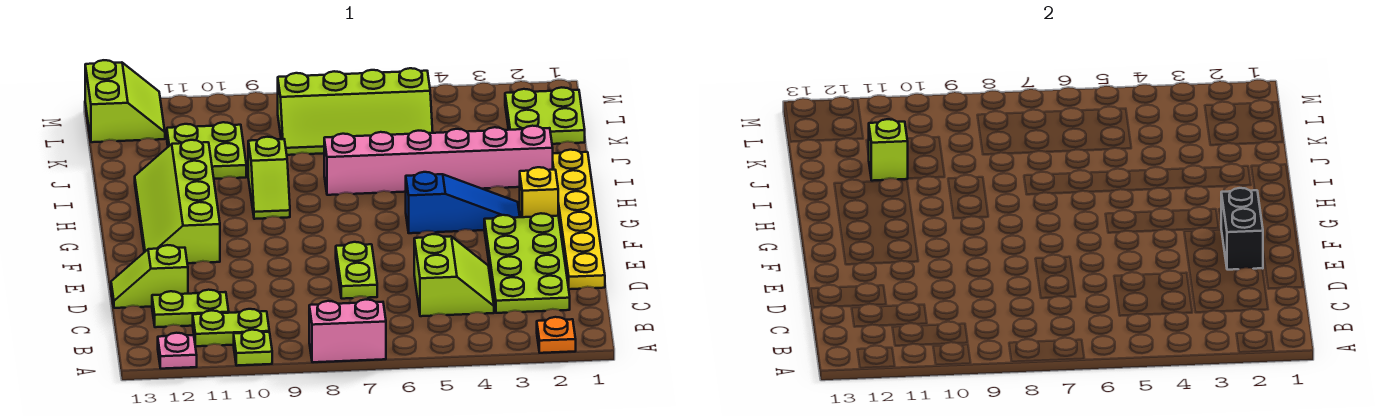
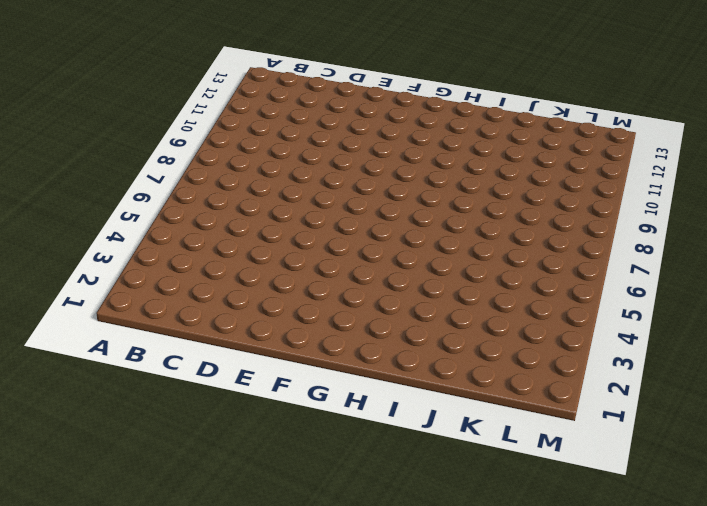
none -> orange plate A2 level 1
none -> pink brick A7:A8 level 1
none -> lime plate A10 level 1

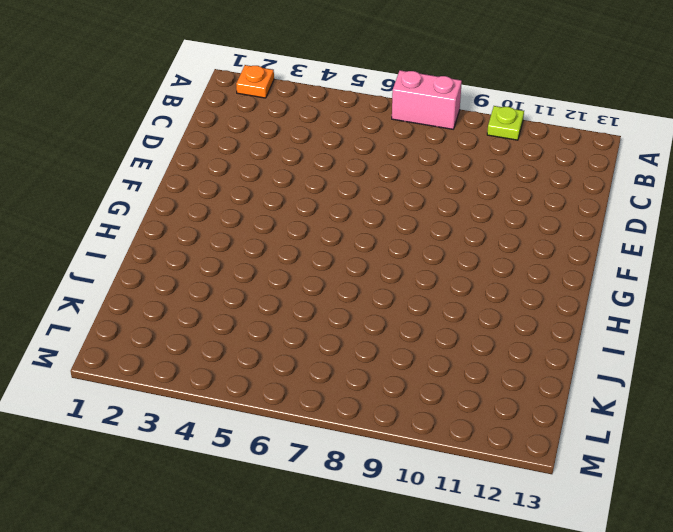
none -> pink plate A12 level 1
none -> lime plate B10:B11 level 1
none -> lime plate C2:F3 level 1

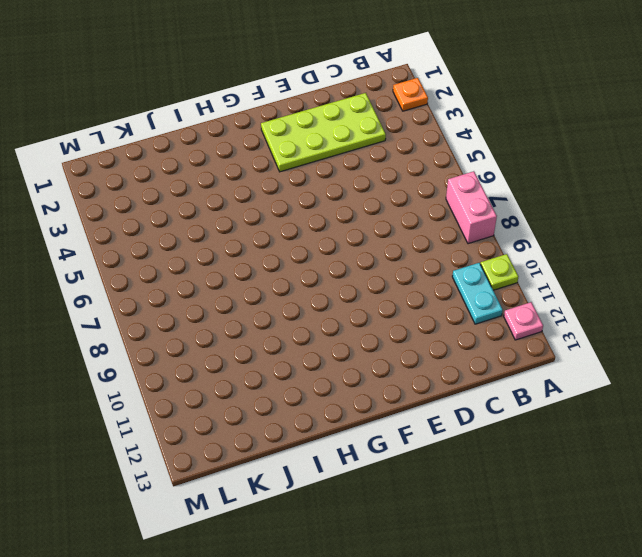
cyan plate B10:B11 level 1 -> lime plate B10:B11 level 1
none -> lime slope C4:D5 level 1 top 5
none -> lime plate C11:C12 level 1
none -> yellow plate D1:I1 level 1

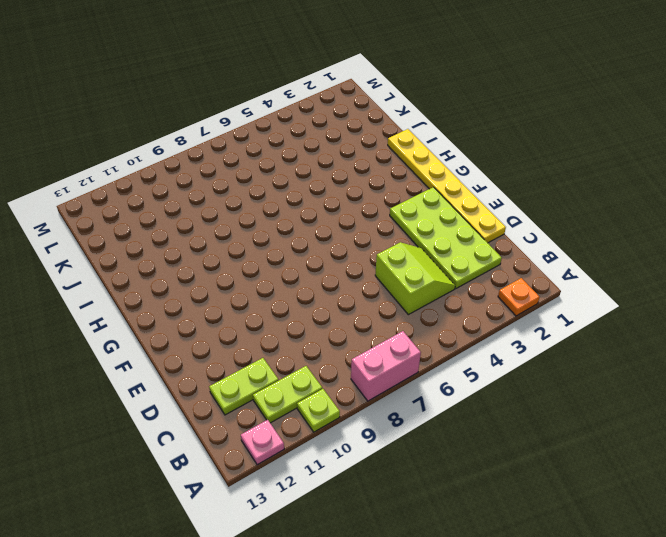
none -> lime plate D7:E7 level 1
none -> lime slope D12:D13 level 1 top 12
none -> lime slope F11:I12 level 1 top 11

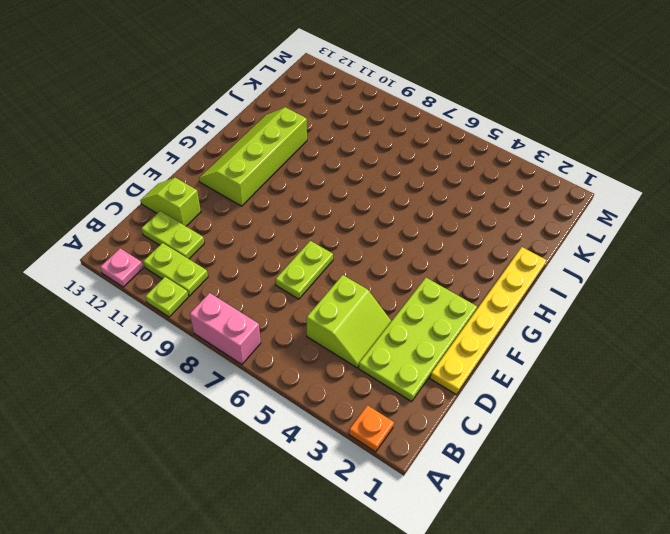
none -> yellow brick G2 level 1
none -> blue slope G3:G5 level 1 top 5
none -> lime slope H9:I9 level 1 top I

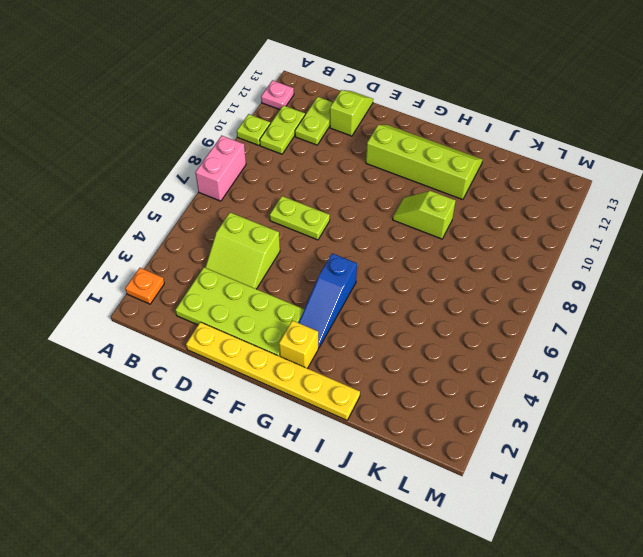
none -> pink brick I2:I7 level 1
none -> lime plate J10:K11 level 1
none -> lime plate K1:L2 level 1

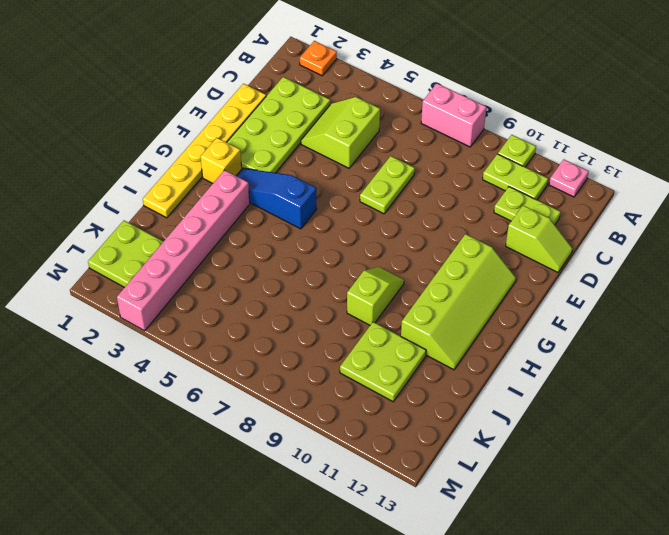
pink brick H3:M3 level 1 -> pink brick I2:I7 level 1
none -> lime slope K5:L8 level 1 top L
none -> lime slope L12:M13 level 1 top 13
none -> black brick E2:F2 level 2

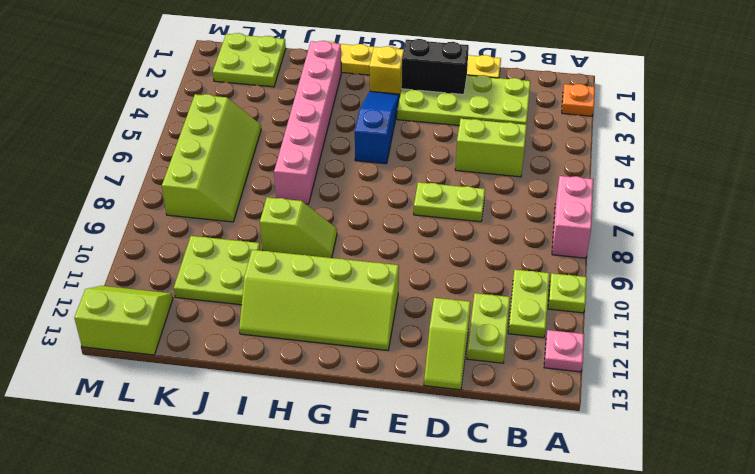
none -> lime brick J11 level 2

